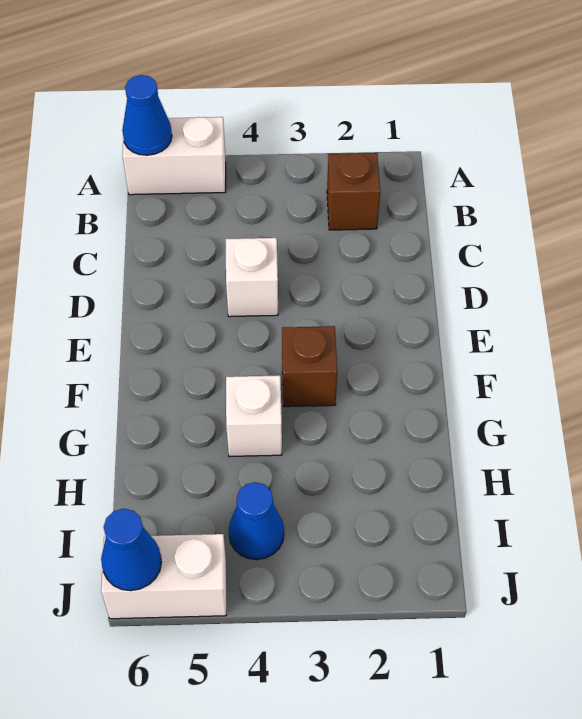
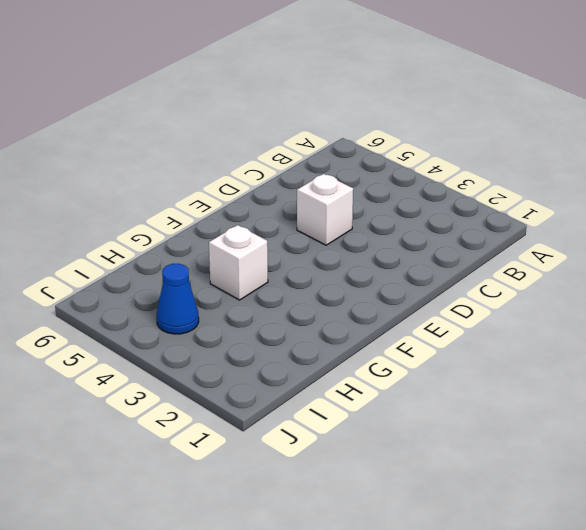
none -> white brick A5:A6 level 1
none -> brown brick B2 level 1

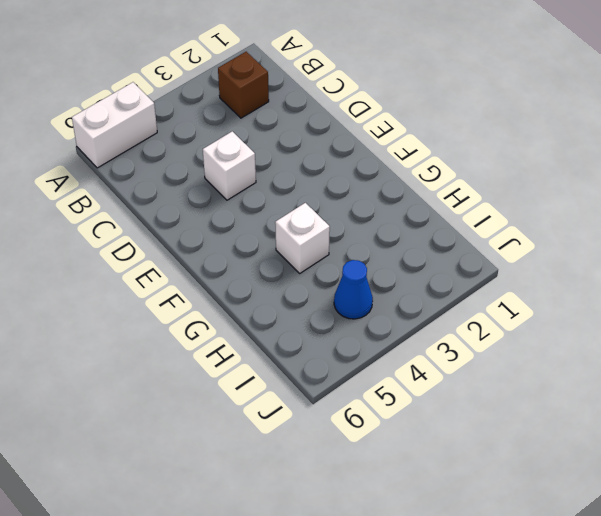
none -> brown brick F3 level 1
none -> white brick J5:J6 level 1

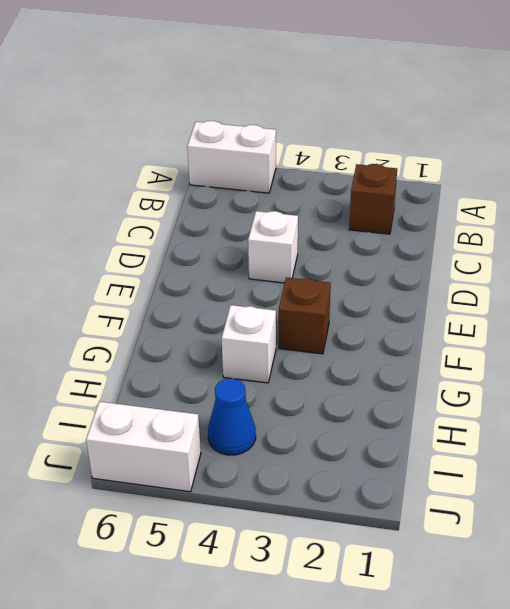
none -> blue cone A6 level 2
none -> blue cone J6 level 2

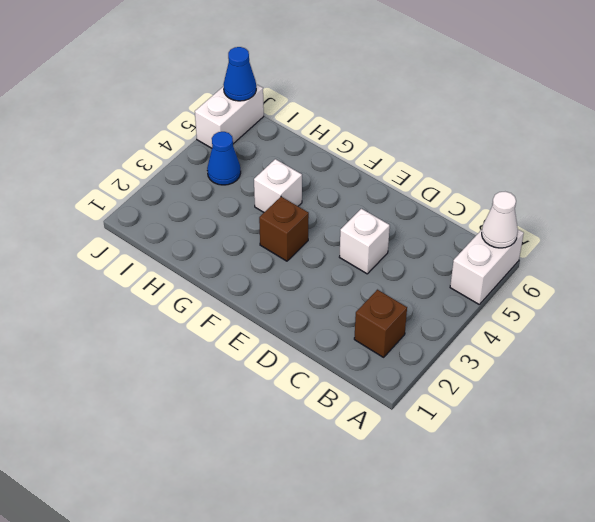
white cone A6 level 2 -> blue cone A6 level 2

